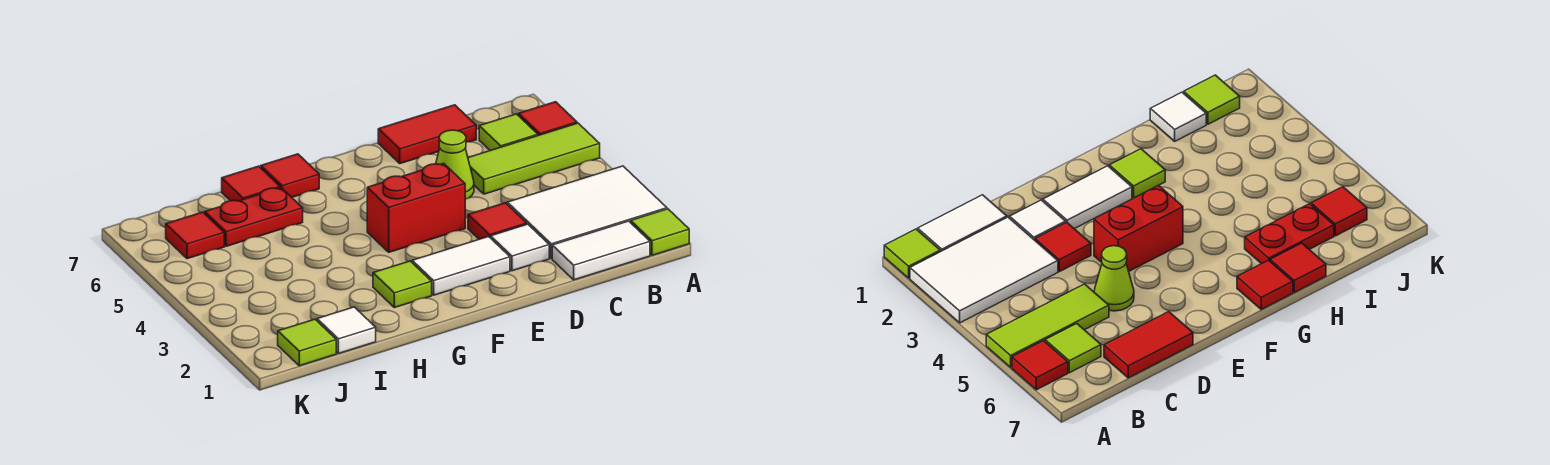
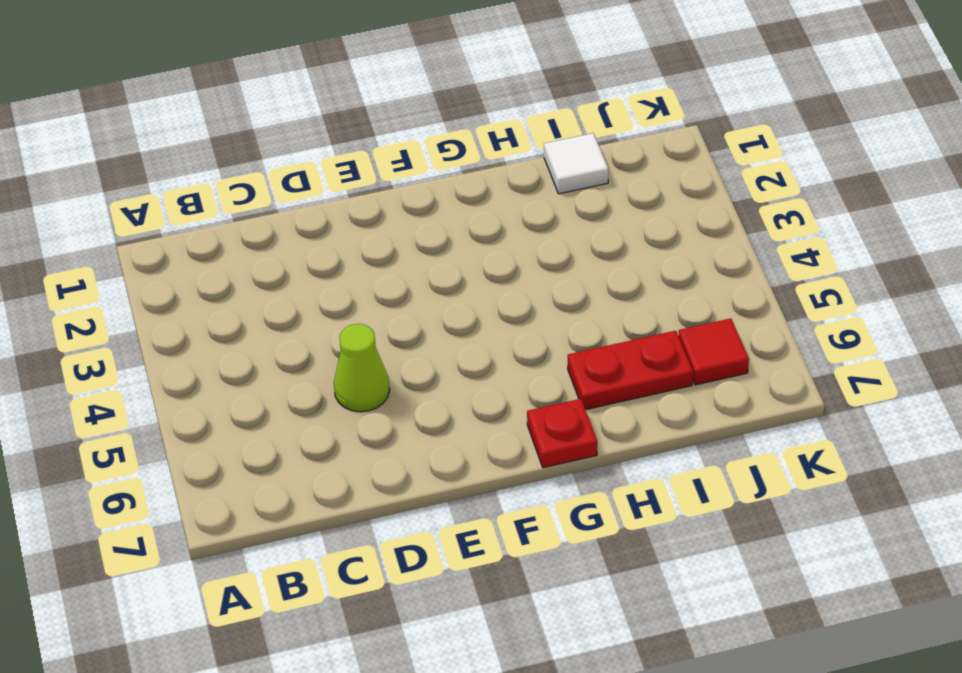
red plate G7 level 1 -> red tile G7 level 1
none -> lime tile A1 level 1
none -> white tile A2:C3 level 1
none -> lime tile A5:C5 level 1

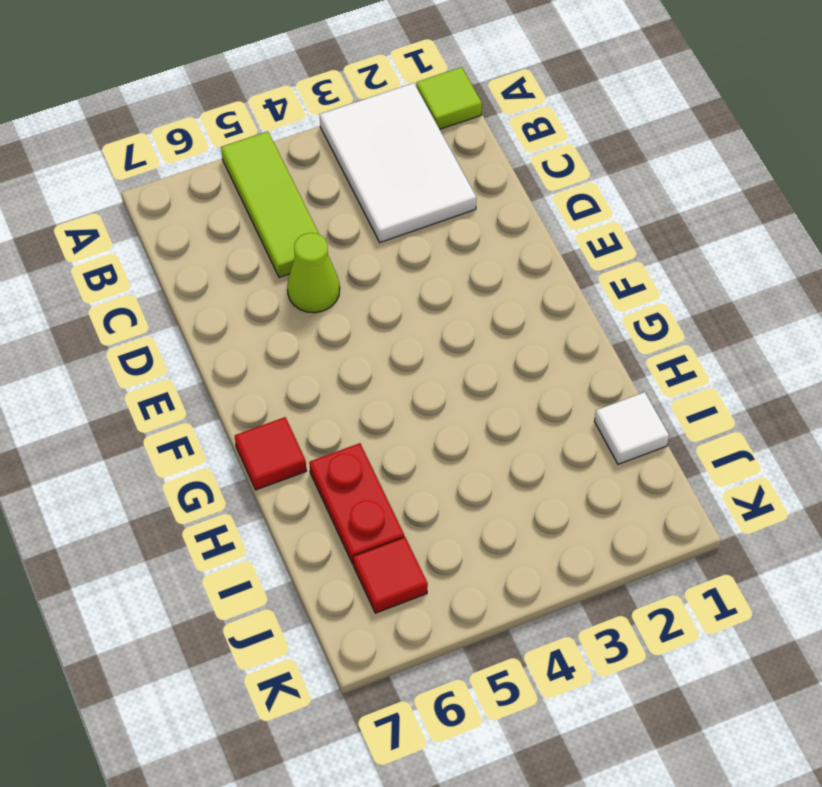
none -> red tile A6 level 1
none -> white tile B1:C1 level 1
none -> lime tile B6 level 1

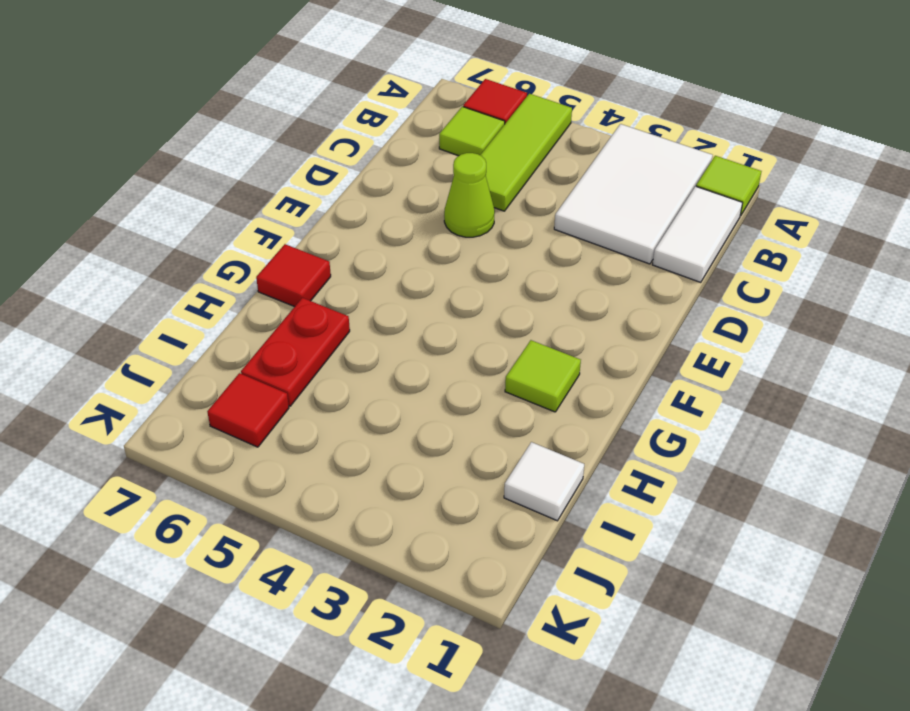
none -> red tile C7:D7 level 1
none -> white tile D2 level 1
none -> red tile D3 level 1

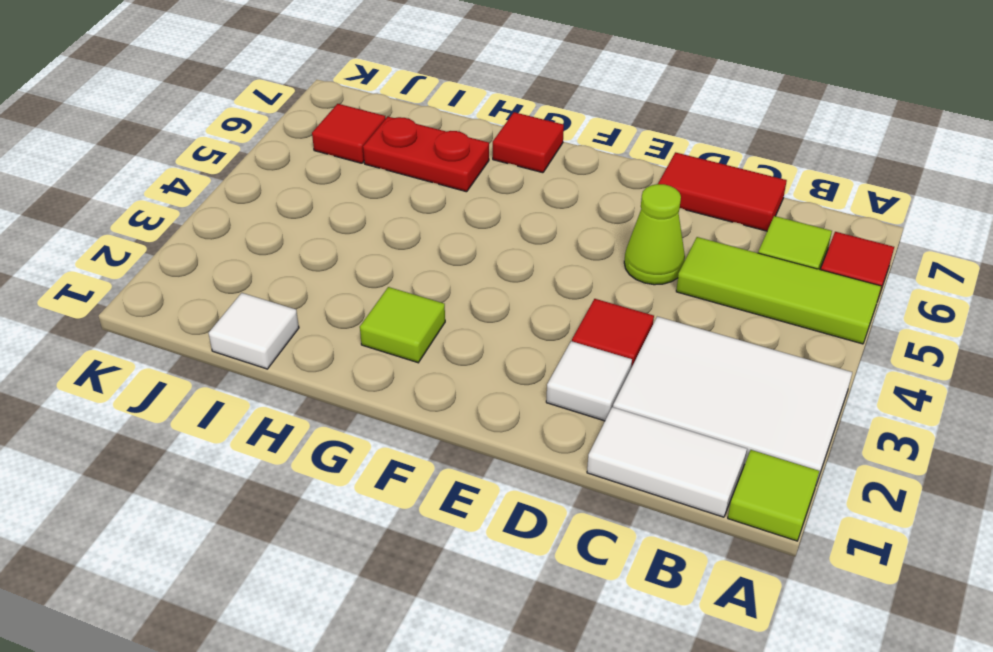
none -> white tile E2:F2 level 1
none -> red brick E4:F4 level 1
none -> red tile H7 level 1

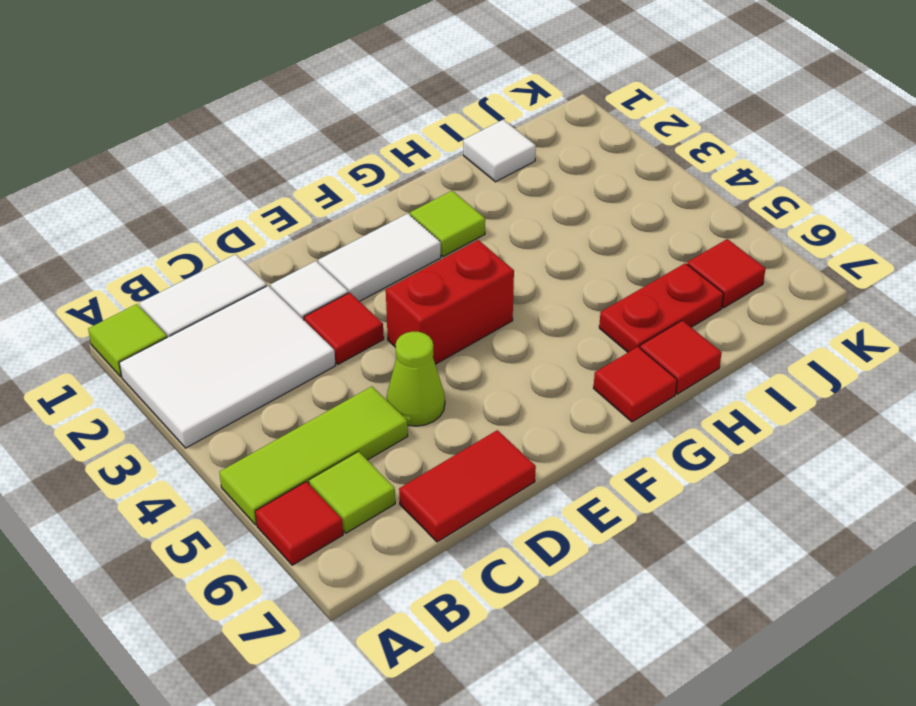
none -> lime tile J1 level 1

